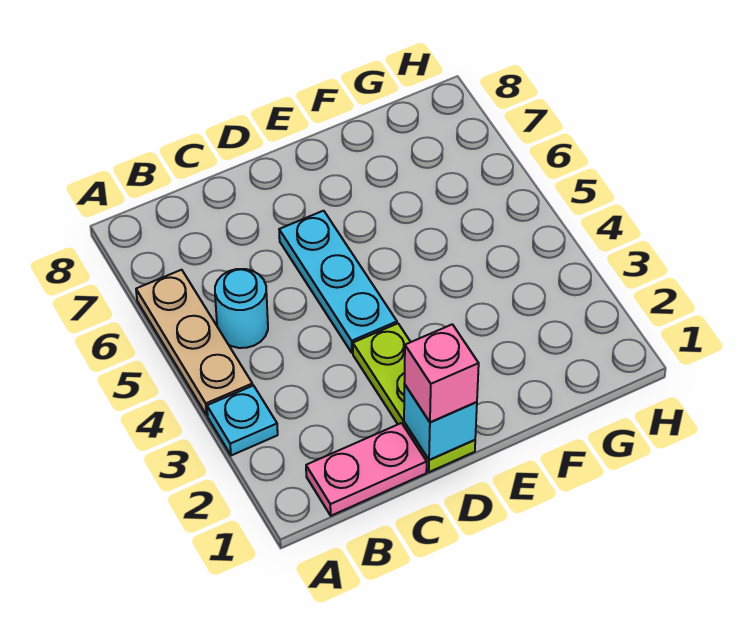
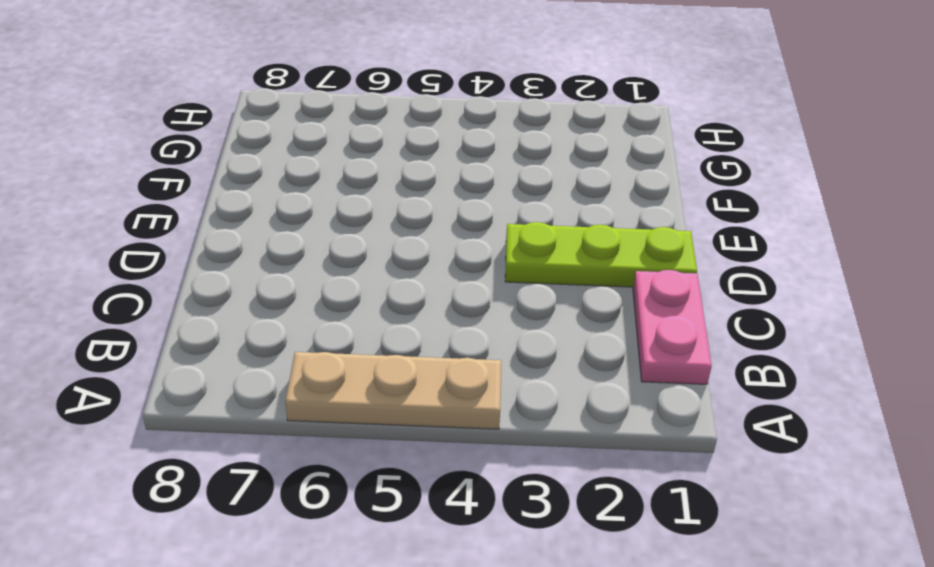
none -> cyan plate A3 level 1
none -> cyan round brick B5 level 1

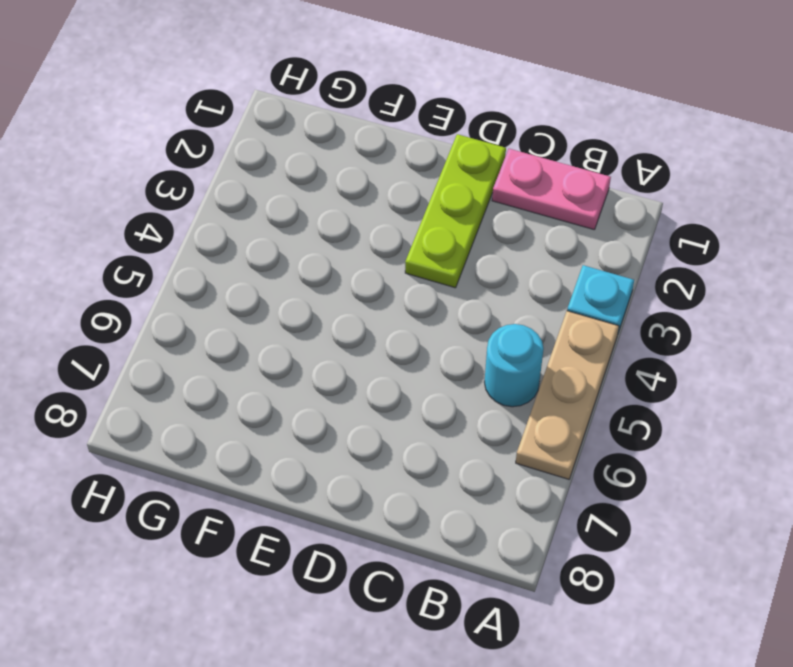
none -> cyan plate D4:D6 level 1
none -> cyan brick D1 level 2

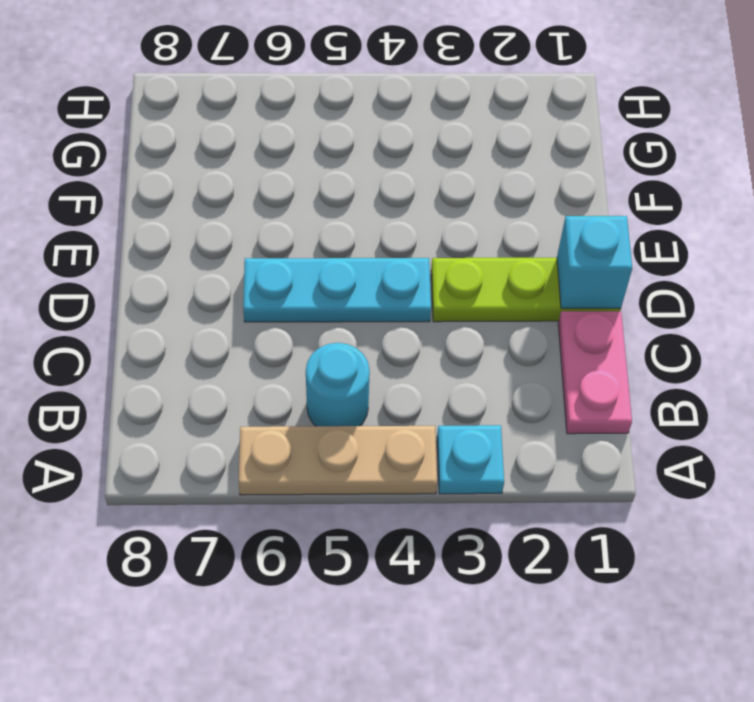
none -> pink brick D1 level 3

